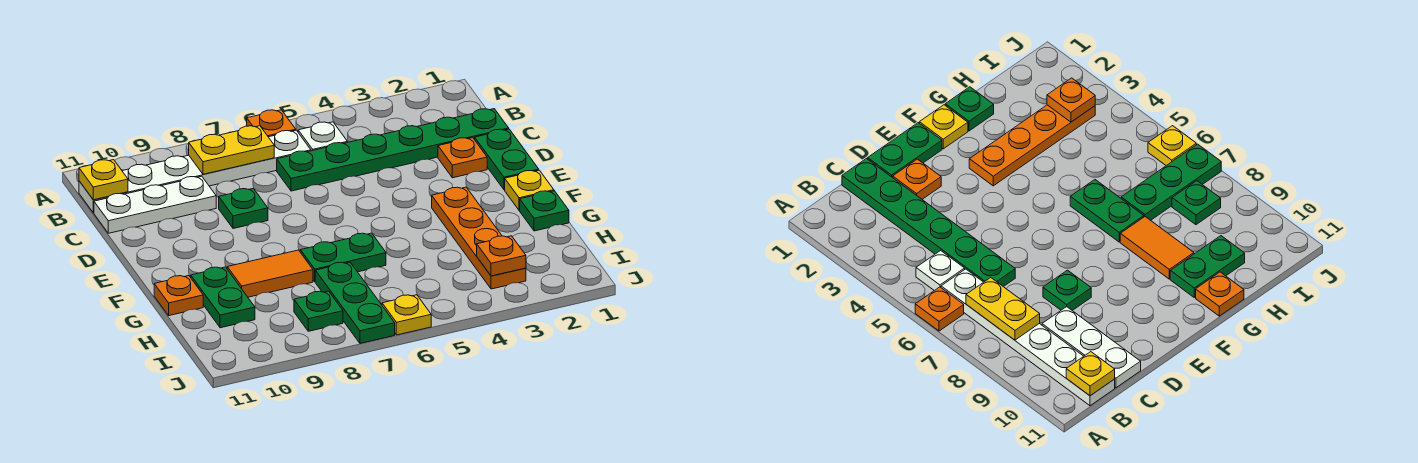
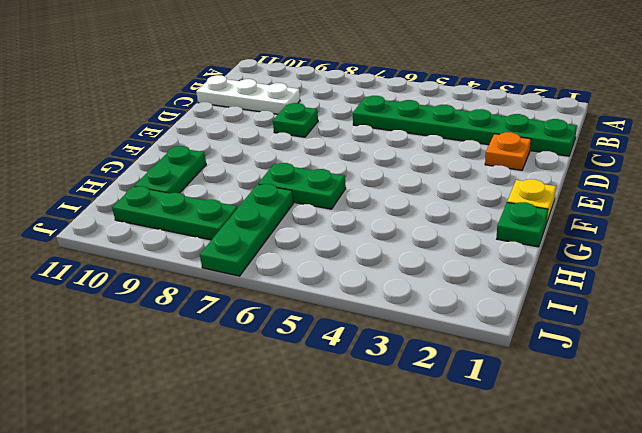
green plate I8:I10 level 1 -> green plate I8 level 1
none -> orange plate A6 level 1
none -> white plate B5 level 1
none -> white plate B6:B11 level 1

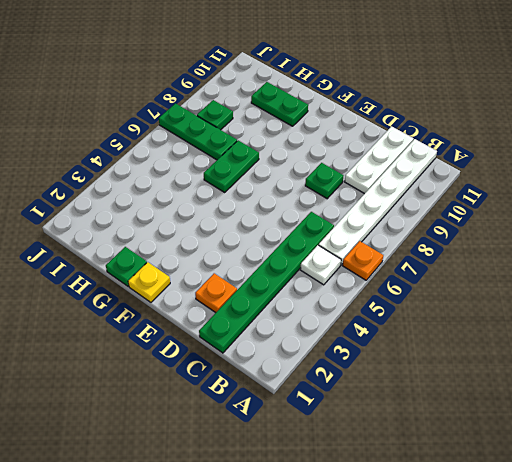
none -> green plate D1:E1 level 1
none -> orange plate F3:I3 level 1
none -> orange tile G8:G9 level 1

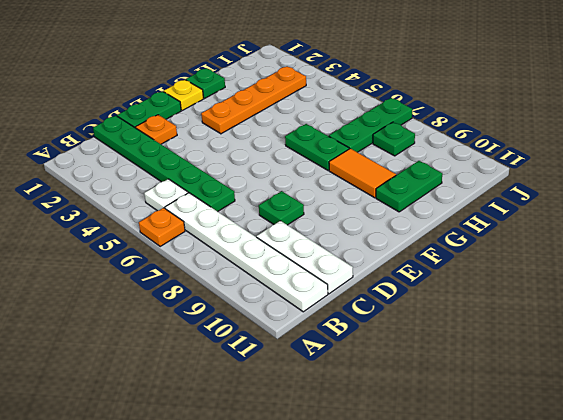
none -> orange plate G11 level 1
none -> yellow plate J6 level 1
none -> yellow plate B7:B8 level 2

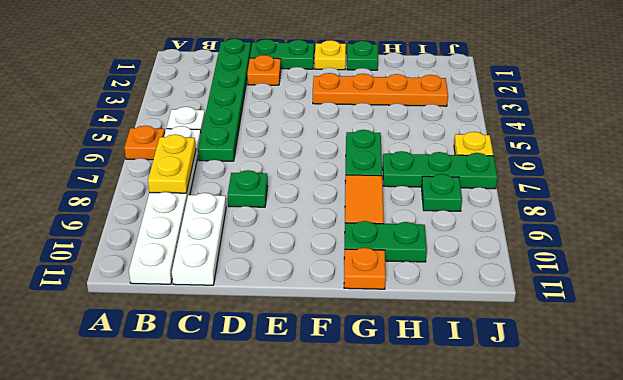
none -> yellow plate B11 level 2
none -> orange plate I3 level 2

